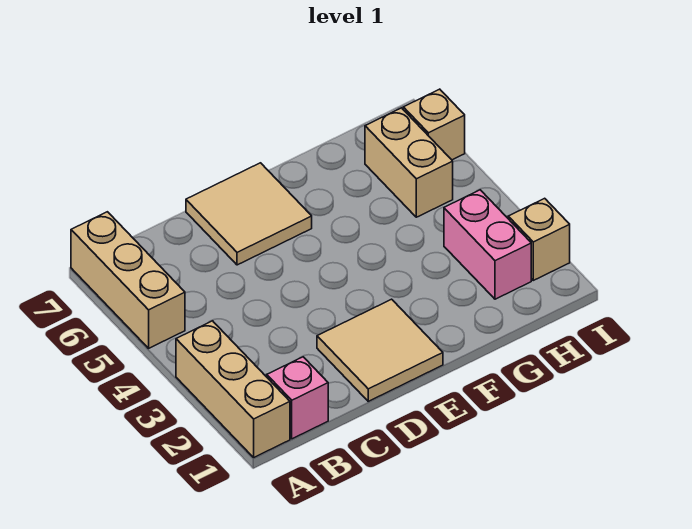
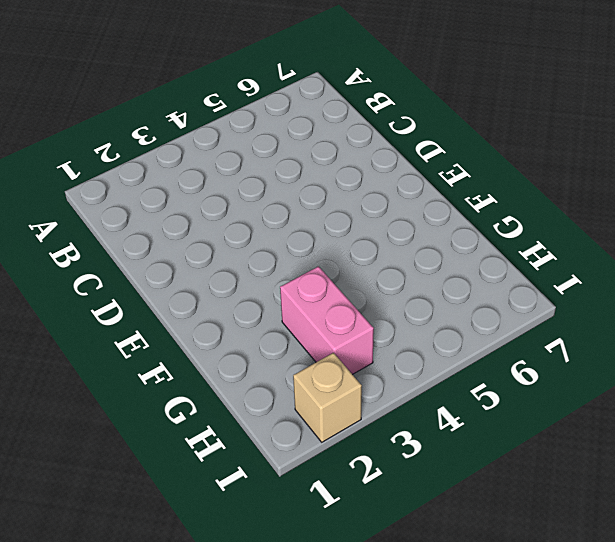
pink brick G3:H3 level 1 -> pink brick H2:H3 level 1
none -> tan brick A1:A3 level 1
none -> tan brick A5:A7 level 1

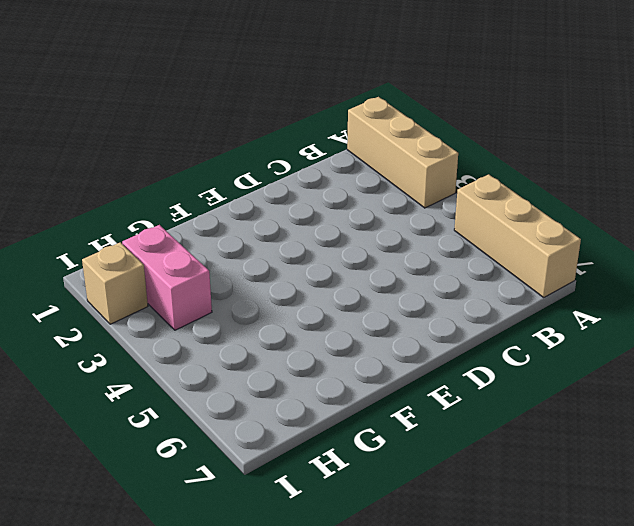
none -> pink brick B1 level 1
none -> tan tile D1:E2 level 1

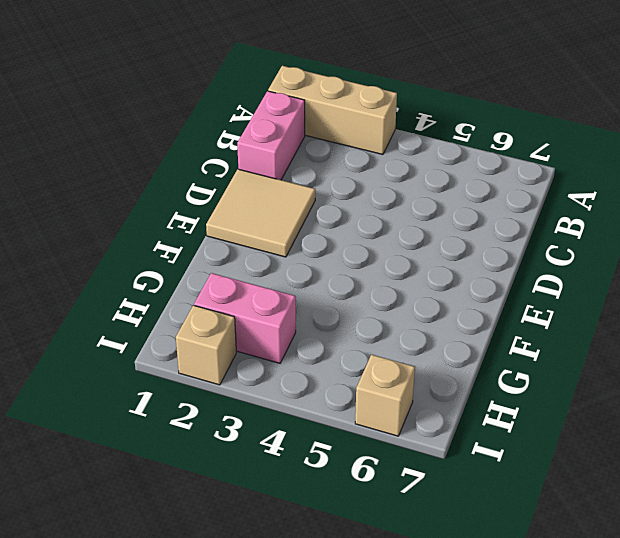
pink brick B1:C1 level 1 -> pink brick B1 level 1
none -> tan brick A5:A7 level 1
none -> tan tile D6:E7 level 1

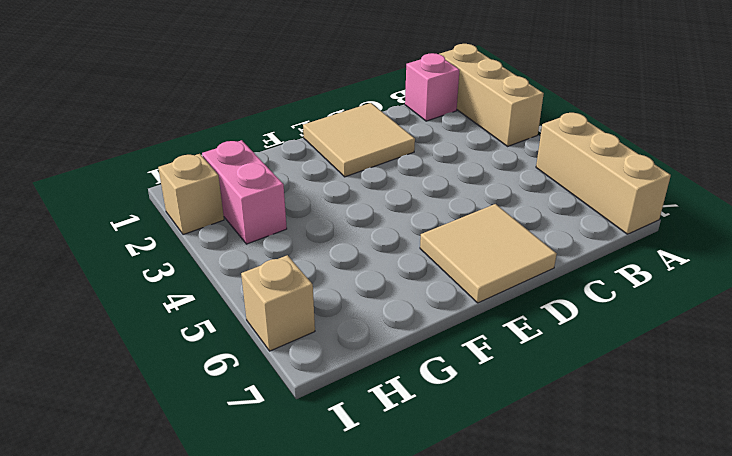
none -> tan brick H5:H6 level 1

